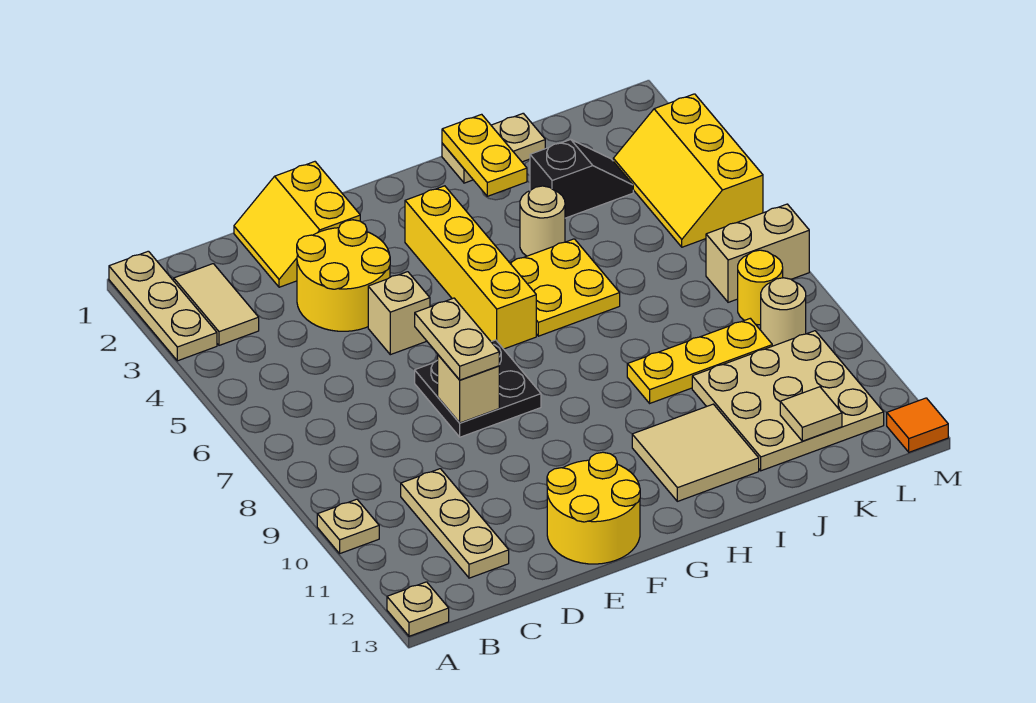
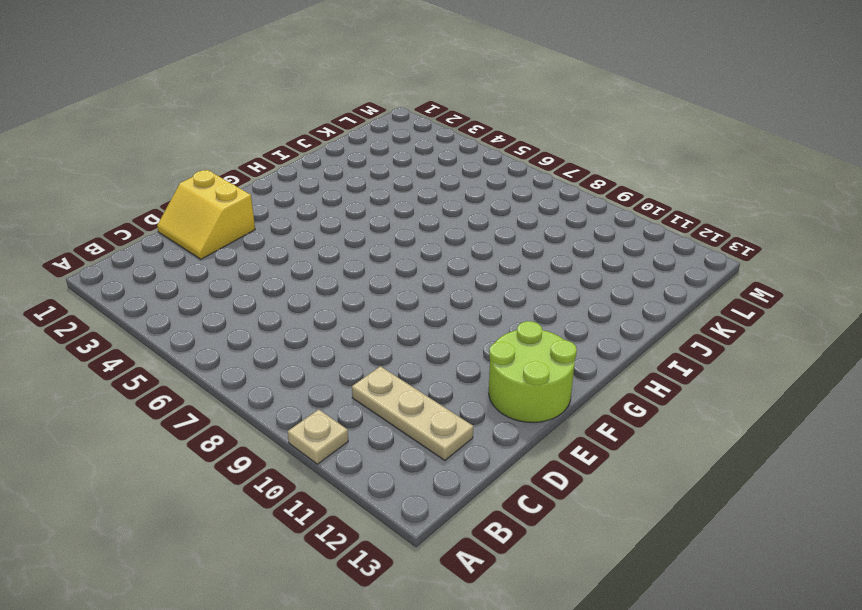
lime round brick E12:F13 level 1 -> yellow round brick E12:F13 level 1
none -> tan plate A1:A3 level 1
none -> tan plate A13 level 1
none -> tan tile B2:B3 level 1

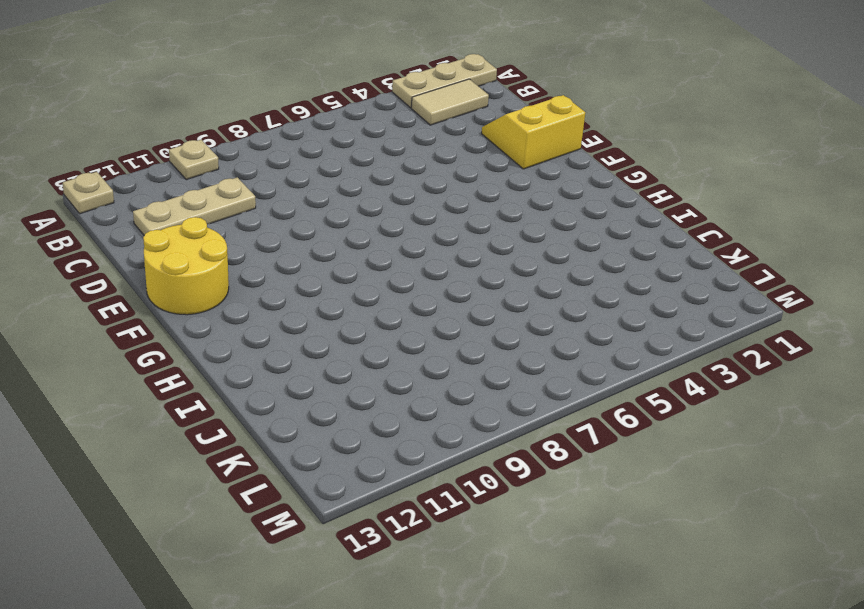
none -> yellow round brick D3:E4 level 1
none -> tan brick E5 level 1
none -> black plate E7:F8 level 1

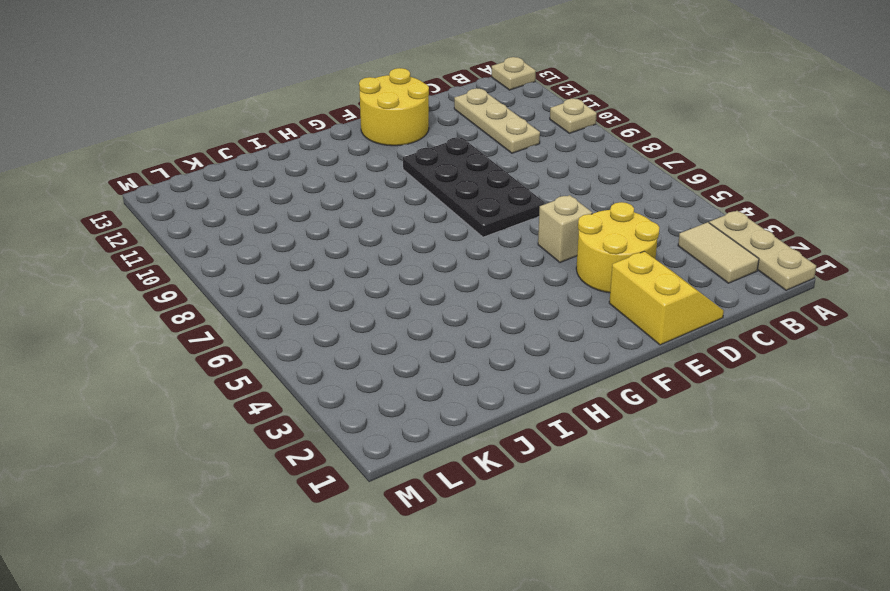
black plate E7:F10 level 1 -> black plate E7:F8 level 1
none -> yellow brick G3:G6 level 1
none -> yellow plate H5:I6 level 1
none -> tan tile H11:I12 level 1

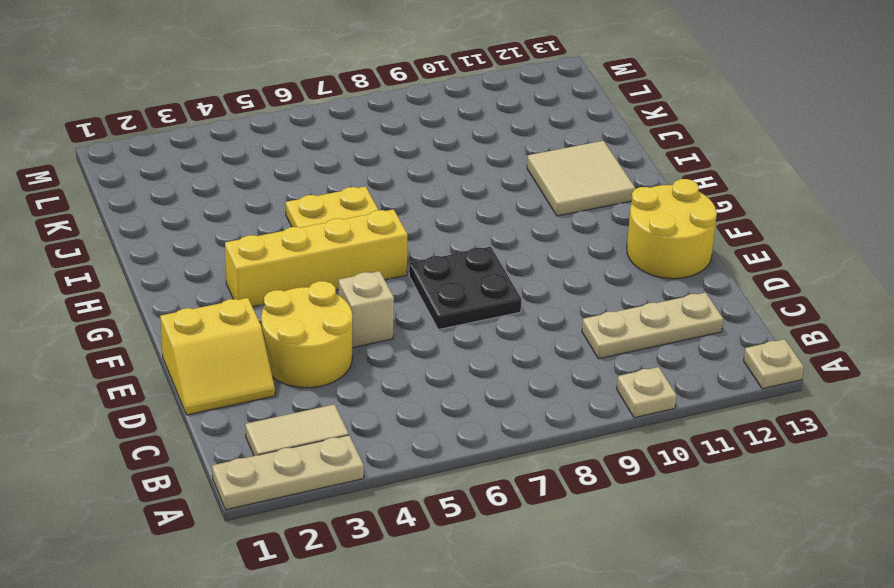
none -> tan plate I1:J1 level 1
none -> tan round brick I4 level 1
none -> yellow plate I9:K9 level 1

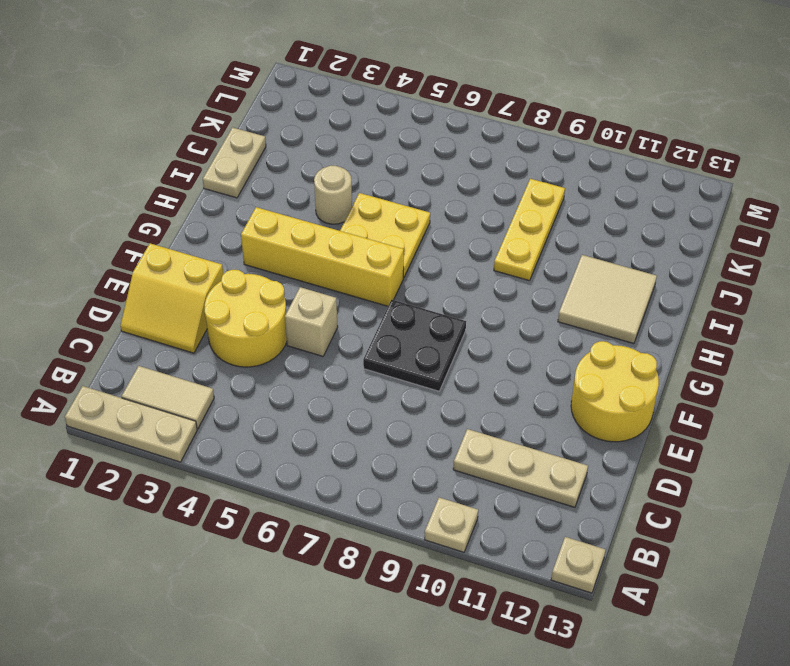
none -> black slope J3:K3 level 1 top J
none -> tan plate J10:L12 level 1
none -> yellow slope L3:M5 level 1 top M

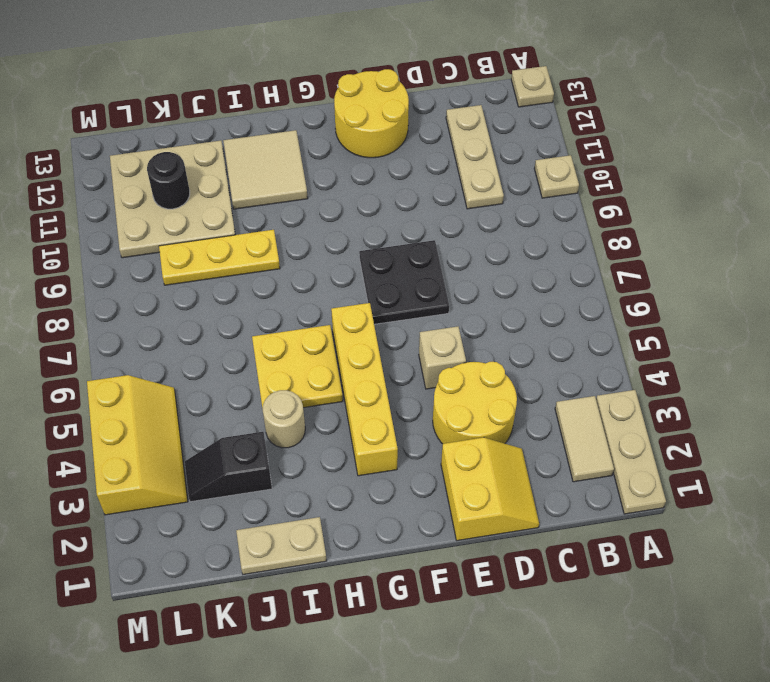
black round brick K11 level 2 -> none
none -> tan brick L7:M7 level 1
none -> yellow round brick L8 level 1
none -> tan round brick L9 level 1

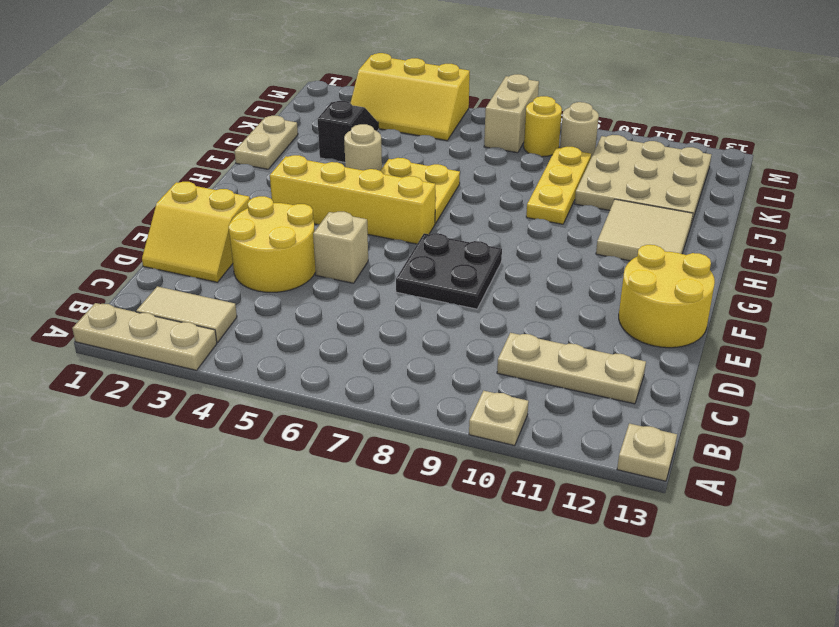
none -> orange tile M13 level 1
none -> tan brick E8 level 2
none -> yellow plate I1:I2 level 2

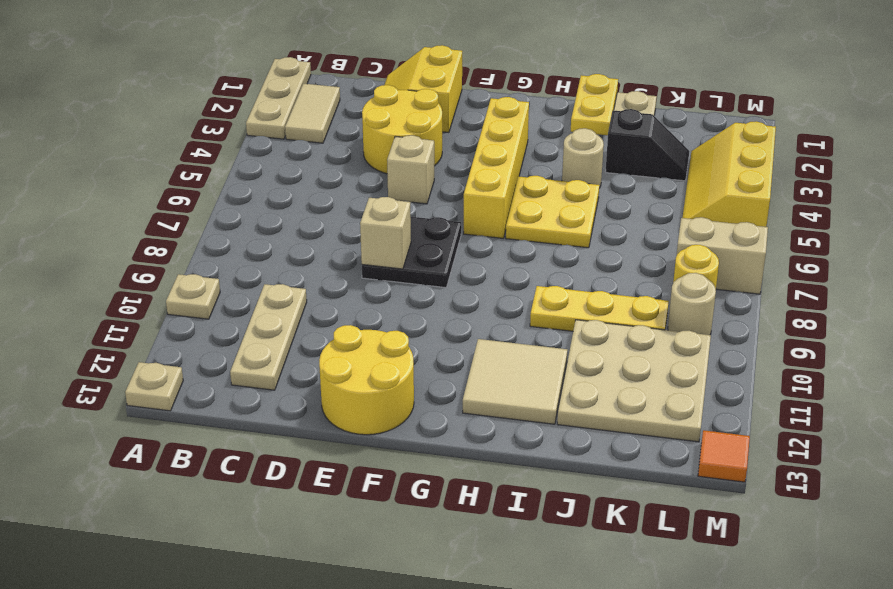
none -> tan tile K12 level 2
none -> tan plate E7:E8 level 3

